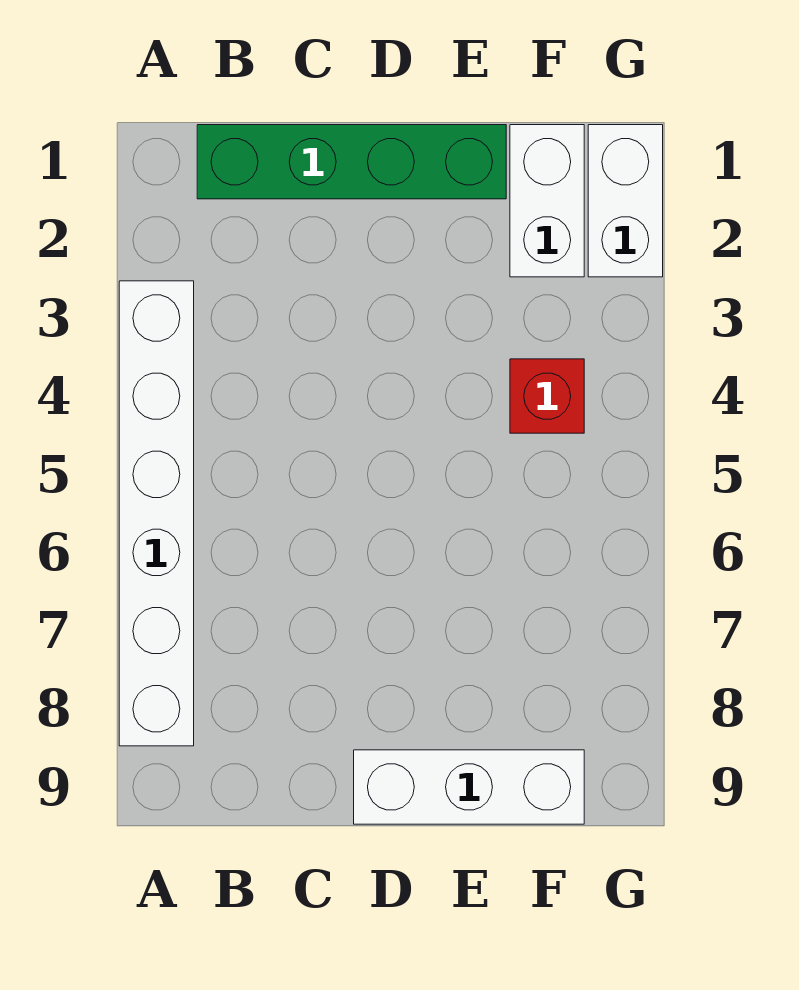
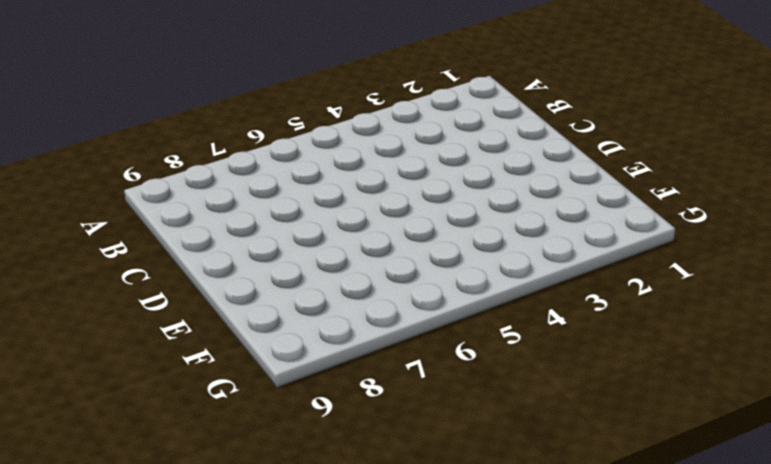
none -> white brick A3:A8 level 1
none -> green brick B1:E1 level 1

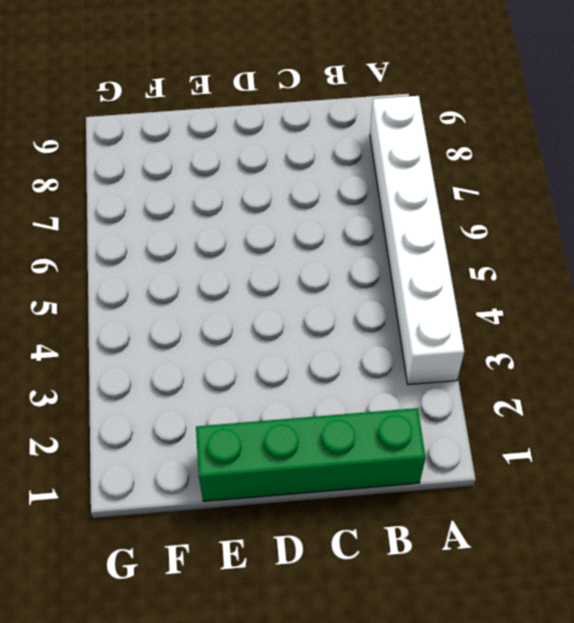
none -> white brick D9:F9 level 1
none -> white brick F1:F2 level 1

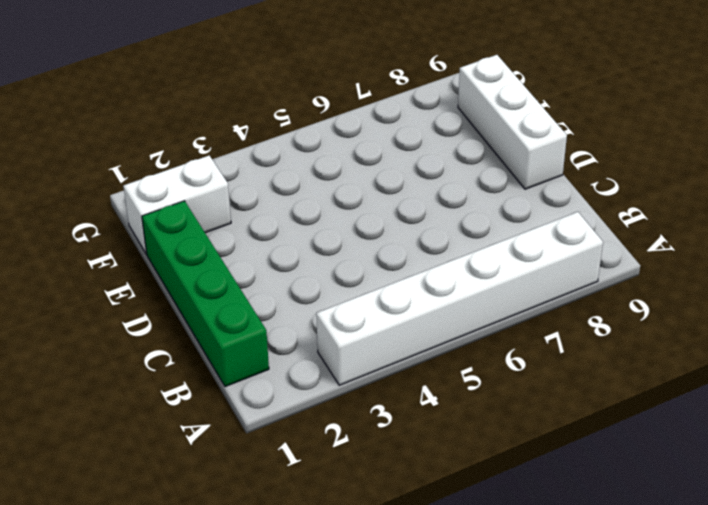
none -> red brick F4 level 1
none -> white brick G1:G2 level 1

